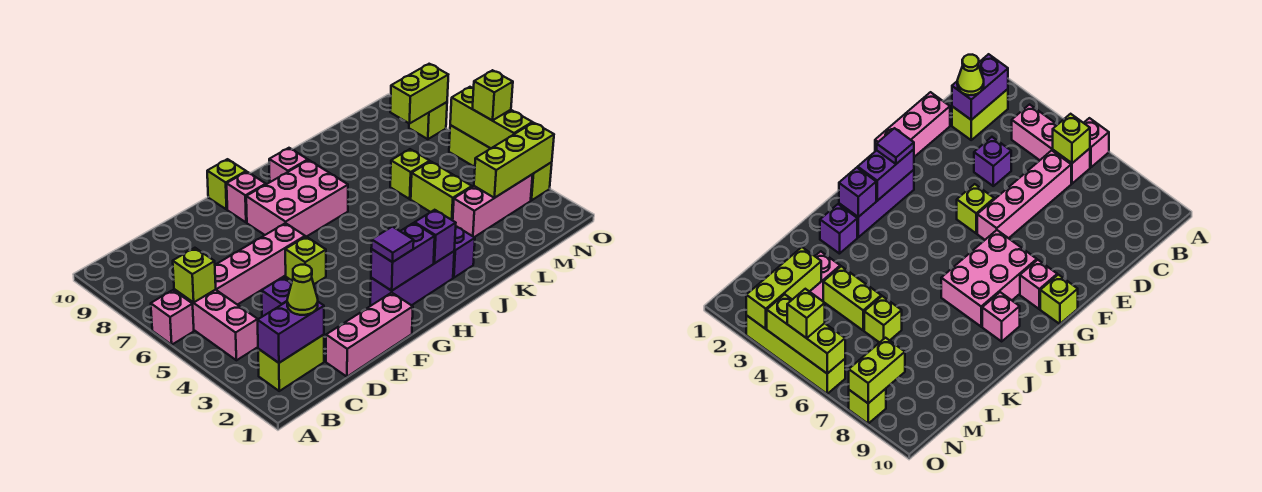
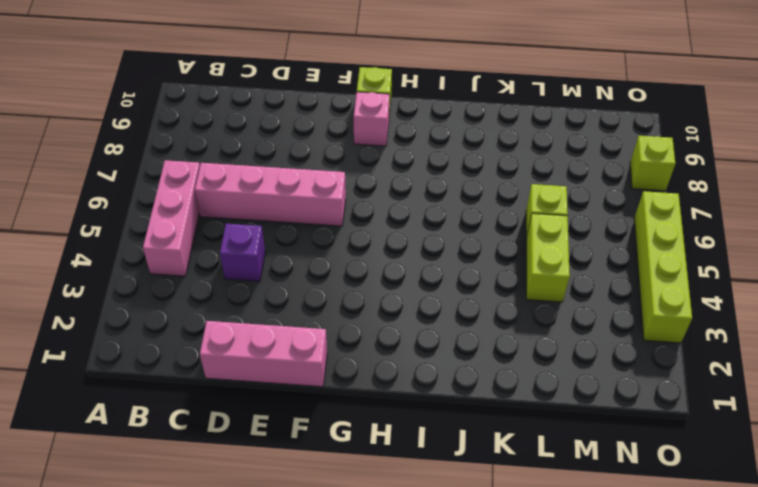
none -> pink brick A6 level 1
none -> lime brick B2:C2 level 1
none -> lime brick F5 level 1

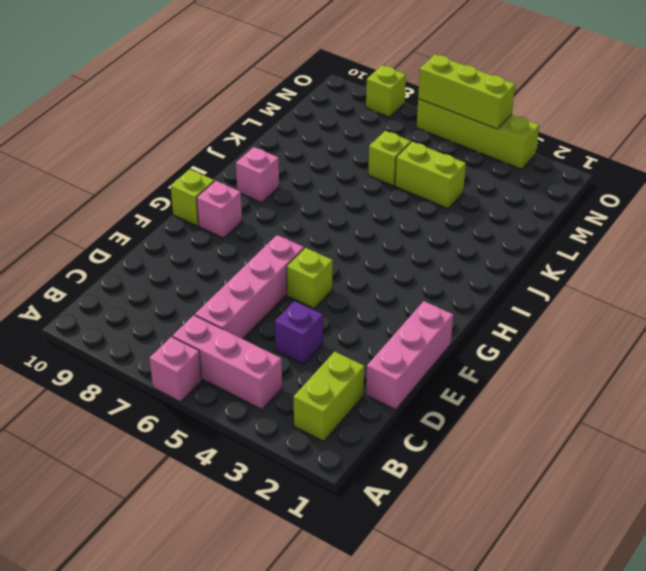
none -> purple brick G2:I2 level 1
none -> pink brick G7:I8 level 1
none -> purple brick J2 level 1

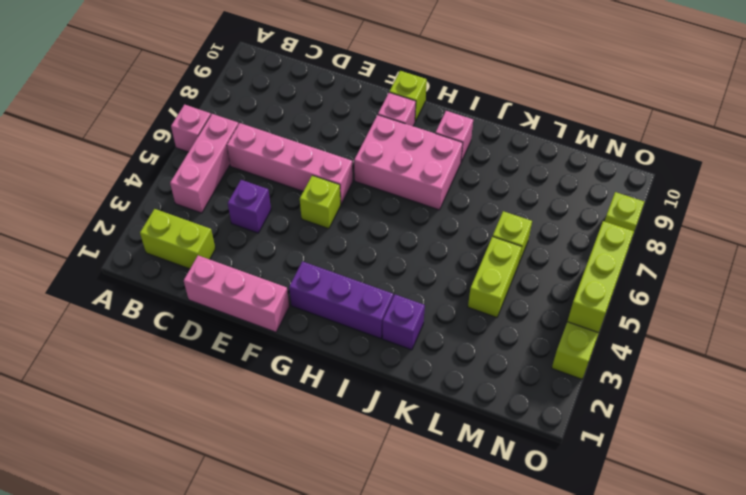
none -> pink brick L3:N3 level 1
none -> purple brick B2:C2 level 2
none -> lime brick B6 level 2

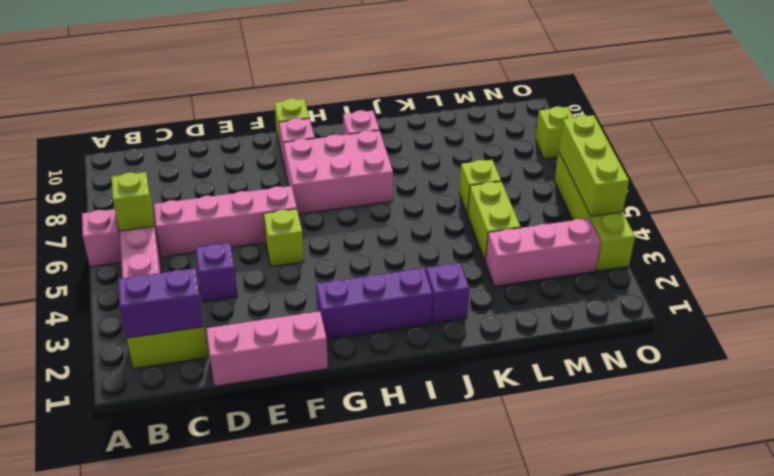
none -> purple brick G2:H2 level 2
none -> purple brick I2 level 2
none -> lime brick M3:O3 level 2

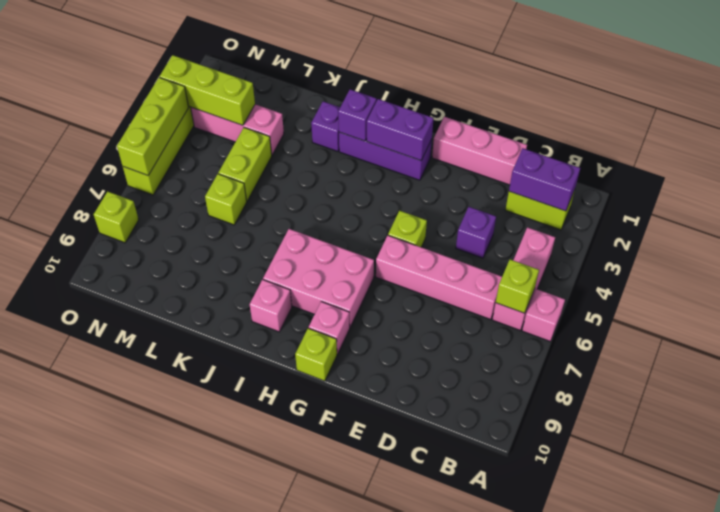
none -> lime brick N8:O8 level 2
none -> lime cone C2 level 3
none -> purple tile G2 level 3

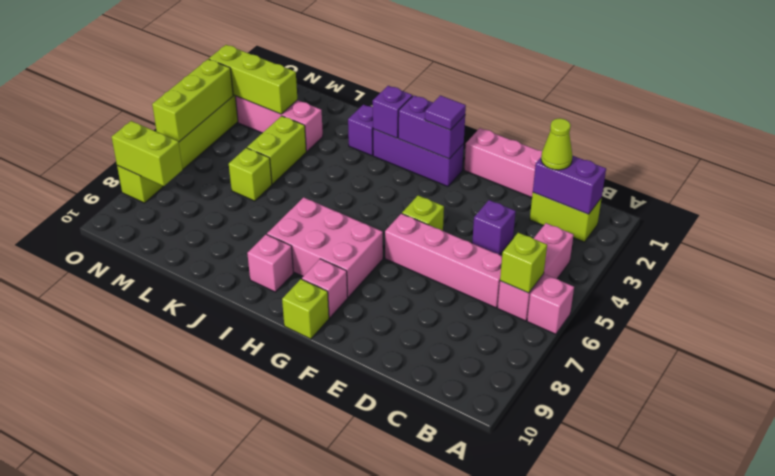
none -> lime brick O5 level 3

